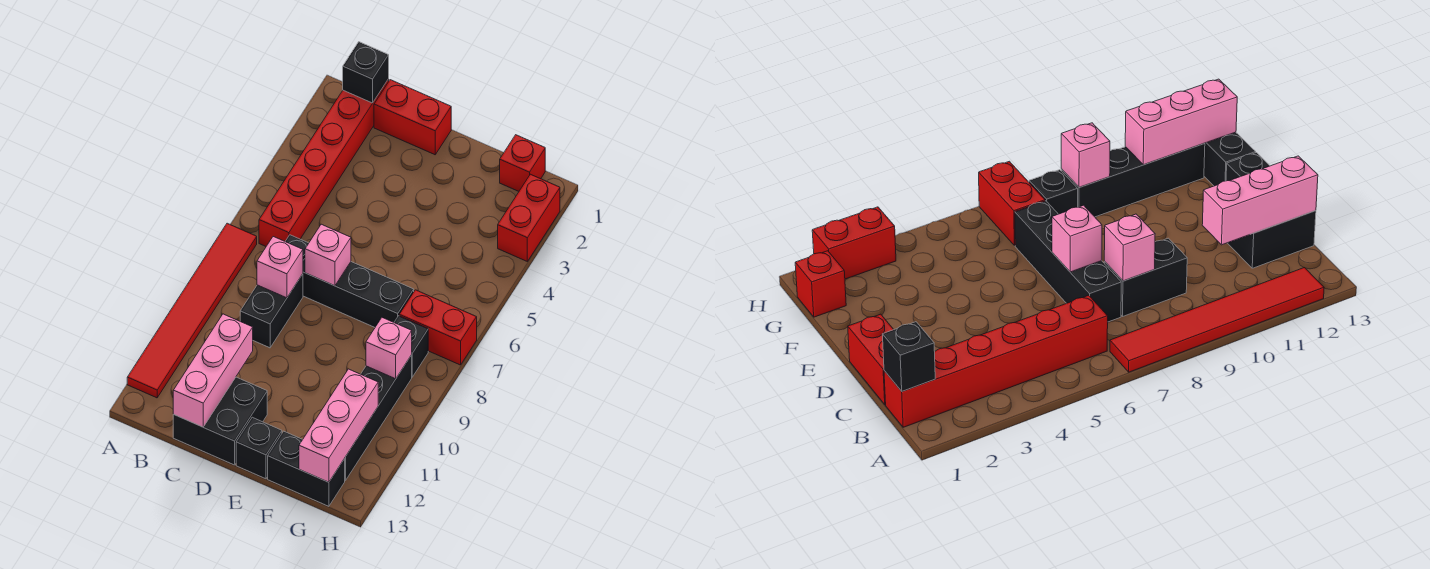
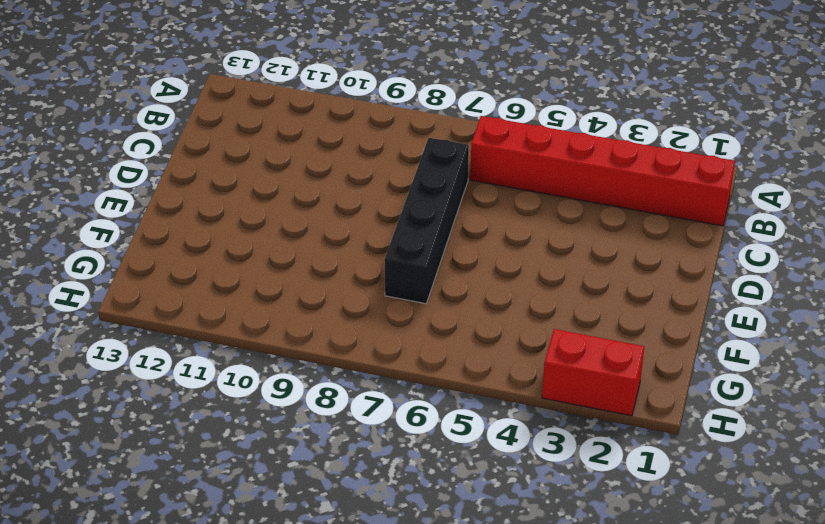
none -> red tile A7:A12 level 1
none -> red brick C1:D1 level 1
none -> black brick C8:C9 level 1

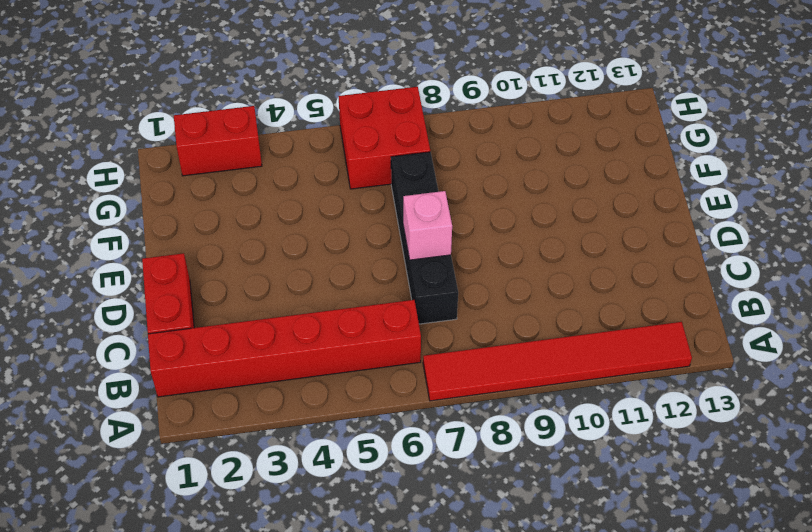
red brick G6:H7 level 1 -> red brick G7:H7 level 1
none -> black brick C8:C9 level 1
none -> black brick C12:D13 level 1
none -> black brick E13 level 1

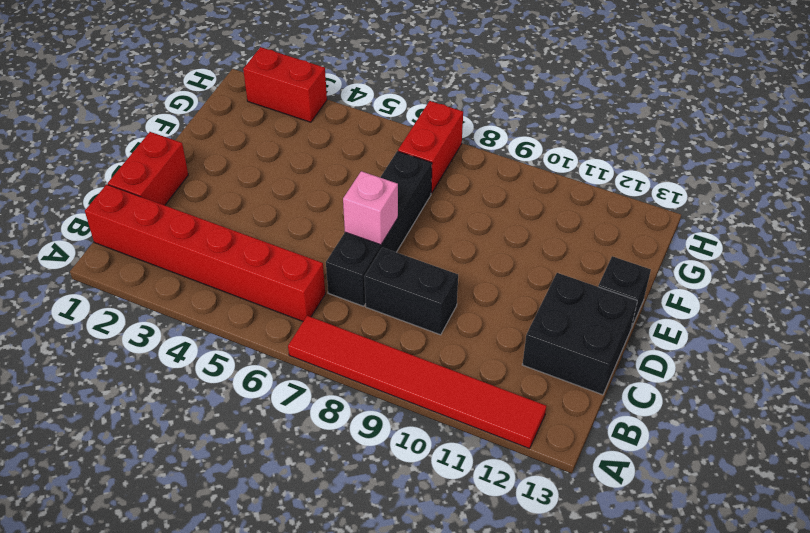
none -> black brick F13:G13 level 1
none -> red brick G1 level 1
none -> black brick G8 level 1

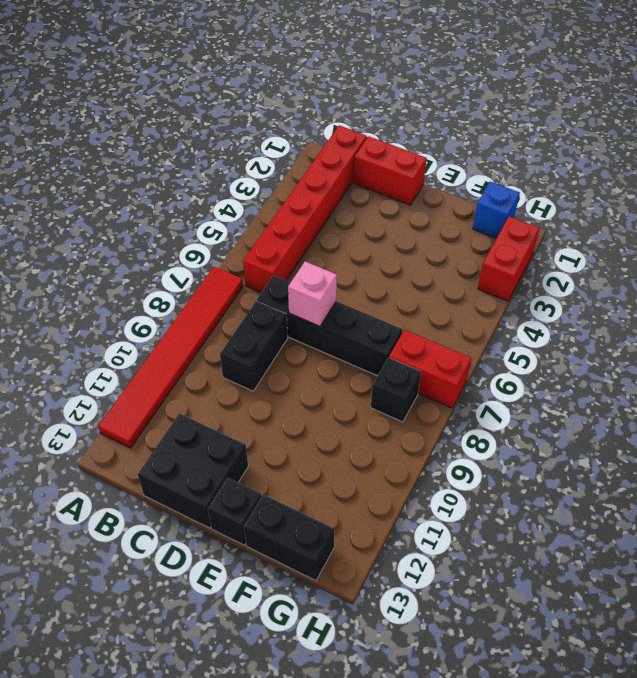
blue brick G1 level 1 -> red brick G1 level 1
none -> black brick G9:G12 level 1
none -> black brick B1 level 2
none -> pink brick C8 level 2

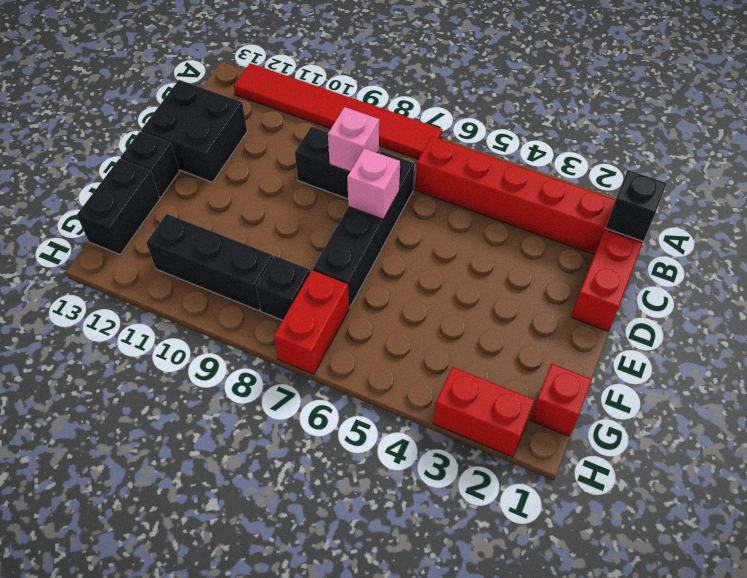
black brick G9:G11 level 1 -> black brick G9:G12 level 1
none -> pink brick C11:C13 level 2
none -> pink brick G9 level 2
none -> pink brick G11:G13 level 2

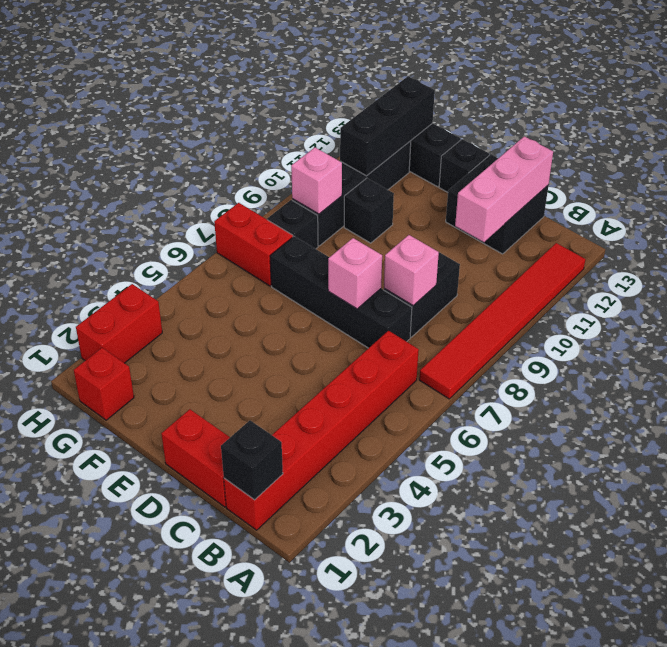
black brick F10 level 1 -> none
black brick G11:G13 level 2 -> pink brick G11:G13 level 2

